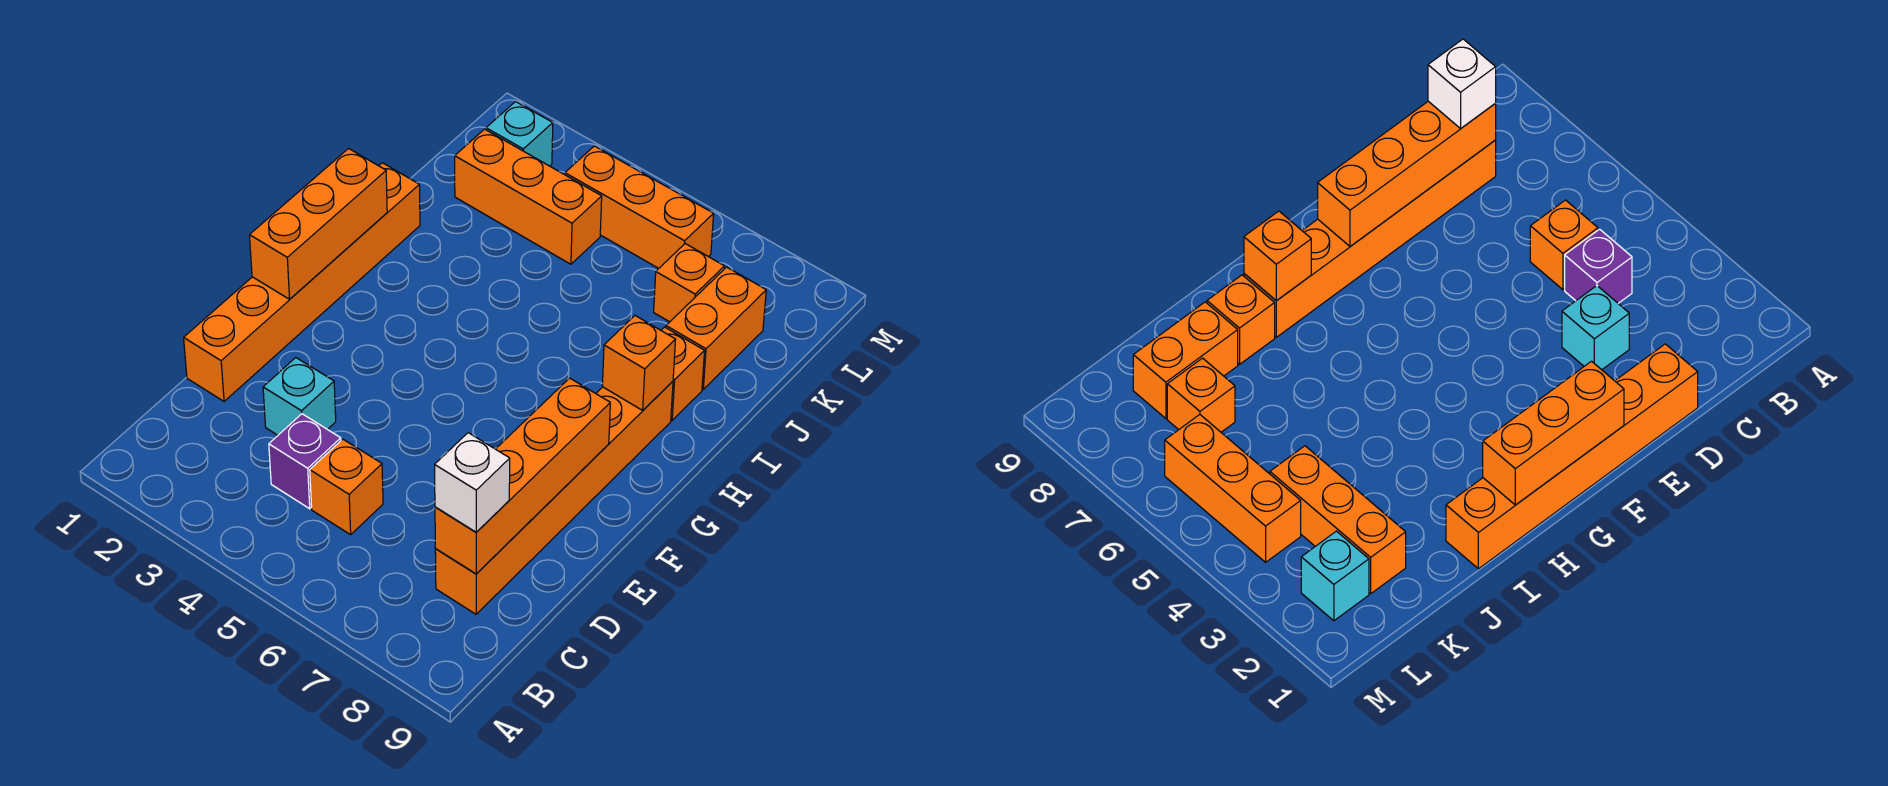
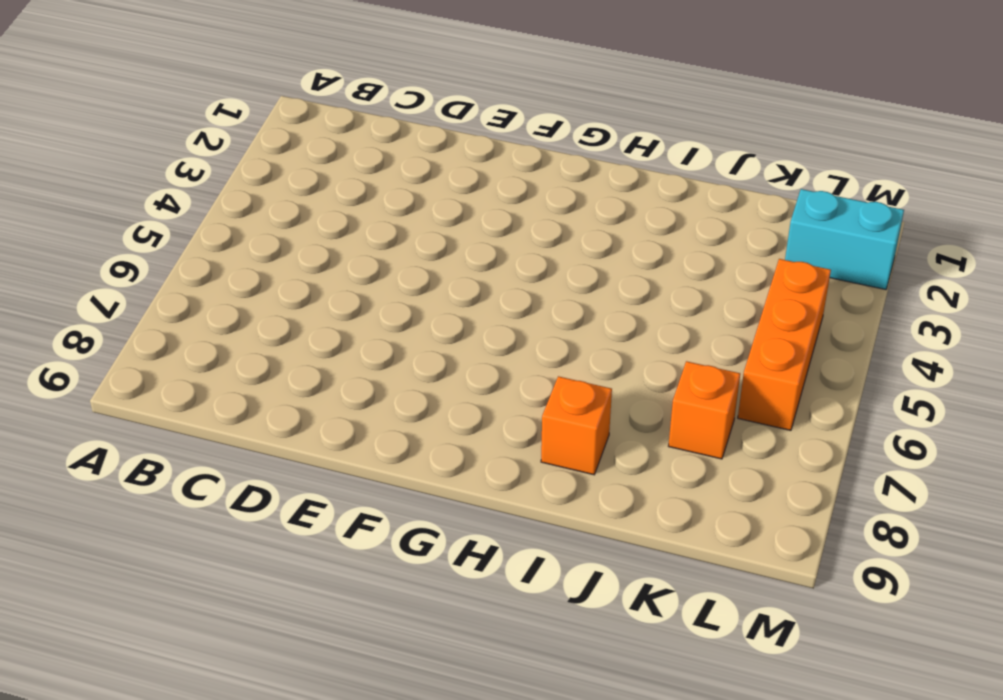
cyan brick L2:M2 level 1 -> cyan brick L2 level 1
none -> purple brick C4 level 1
none -> orange brick C5 level 1
none -> orange brick C8:H8 level 1

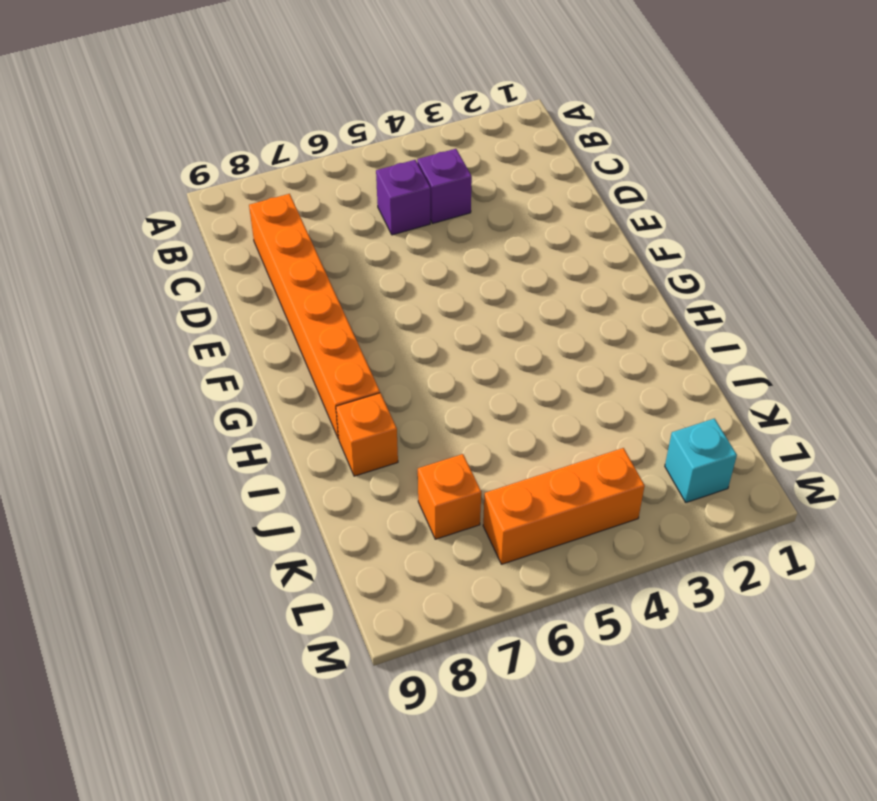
purple brick C5 level 1 -> orange brick C5 level 1
none -> orange brick D1:I1 level 1
none -> cyan brick D3 level 1
none -> orange brick J8:K8 level 1

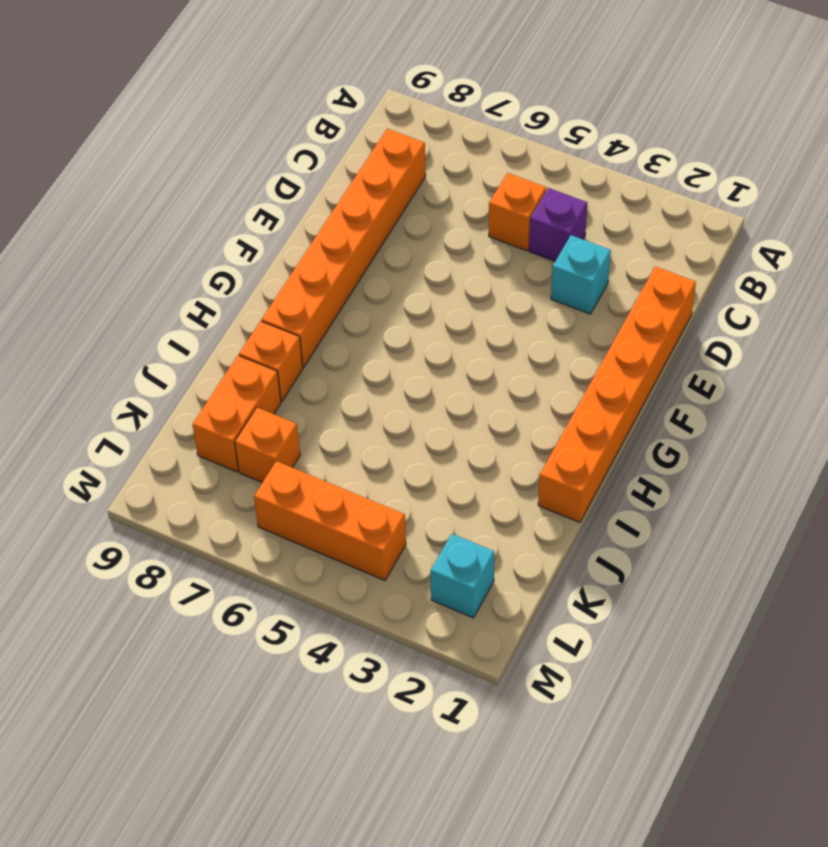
none -> orange brick K2:K4 level 1
none -> orange brick C8:F8 level 2
none -> orange brick F1:H1 level 2

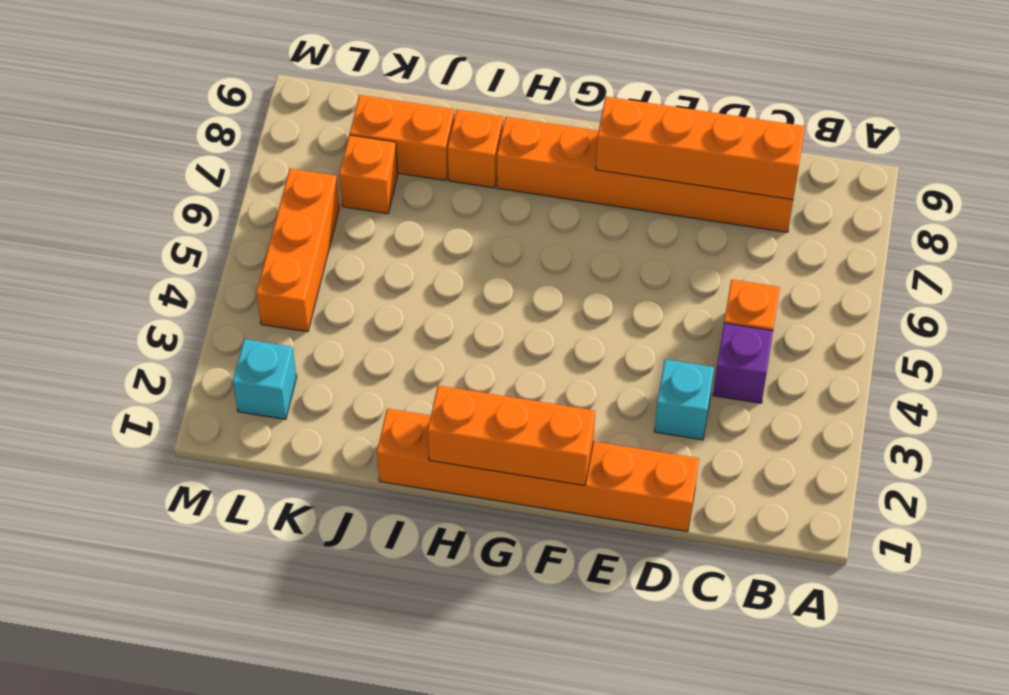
none -> orange brick K2:K4 level 1
none -> orange brick H8 level 2
none -> white brick C8 level 3

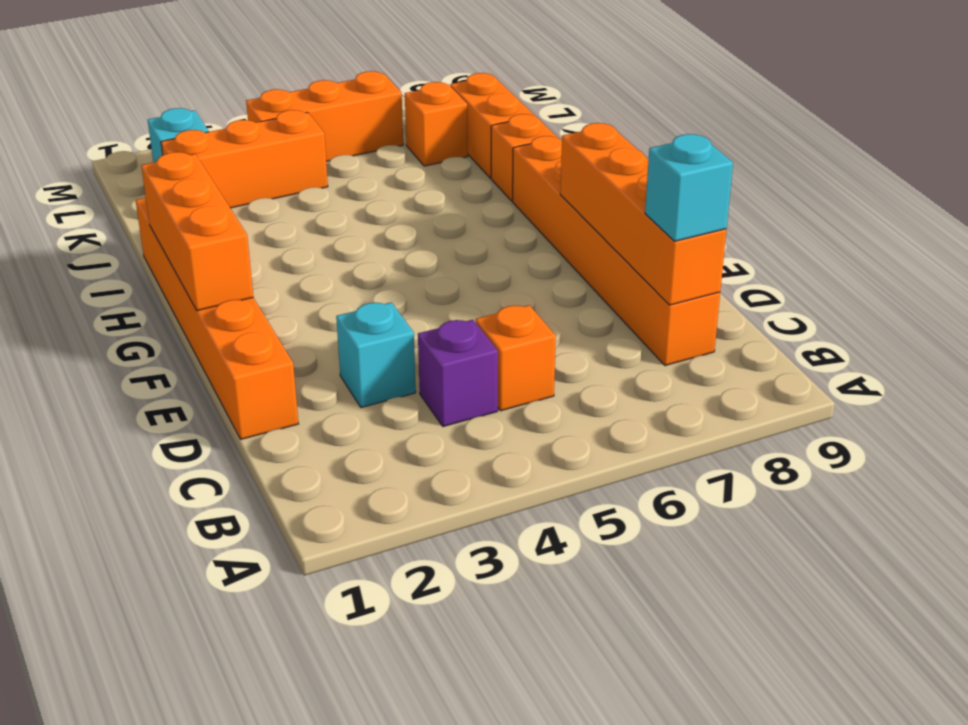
cyan brick C8 level 3 -> white brick C8 level 3
none -> orange brick H8 level 2

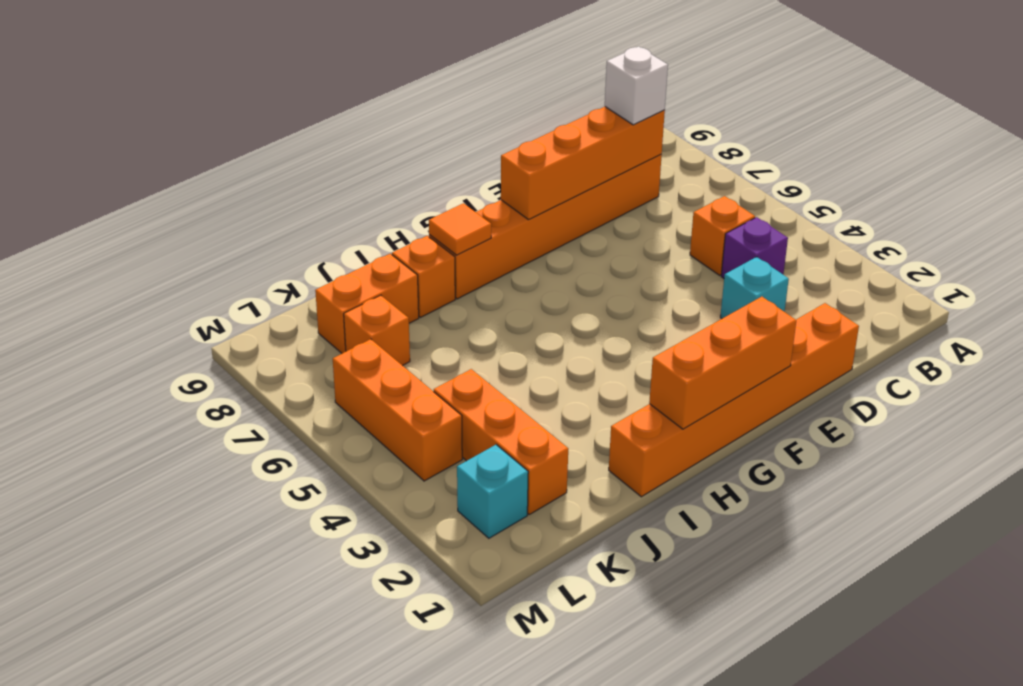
orange tile H8 level 2 -> orange brick H8 level 2

